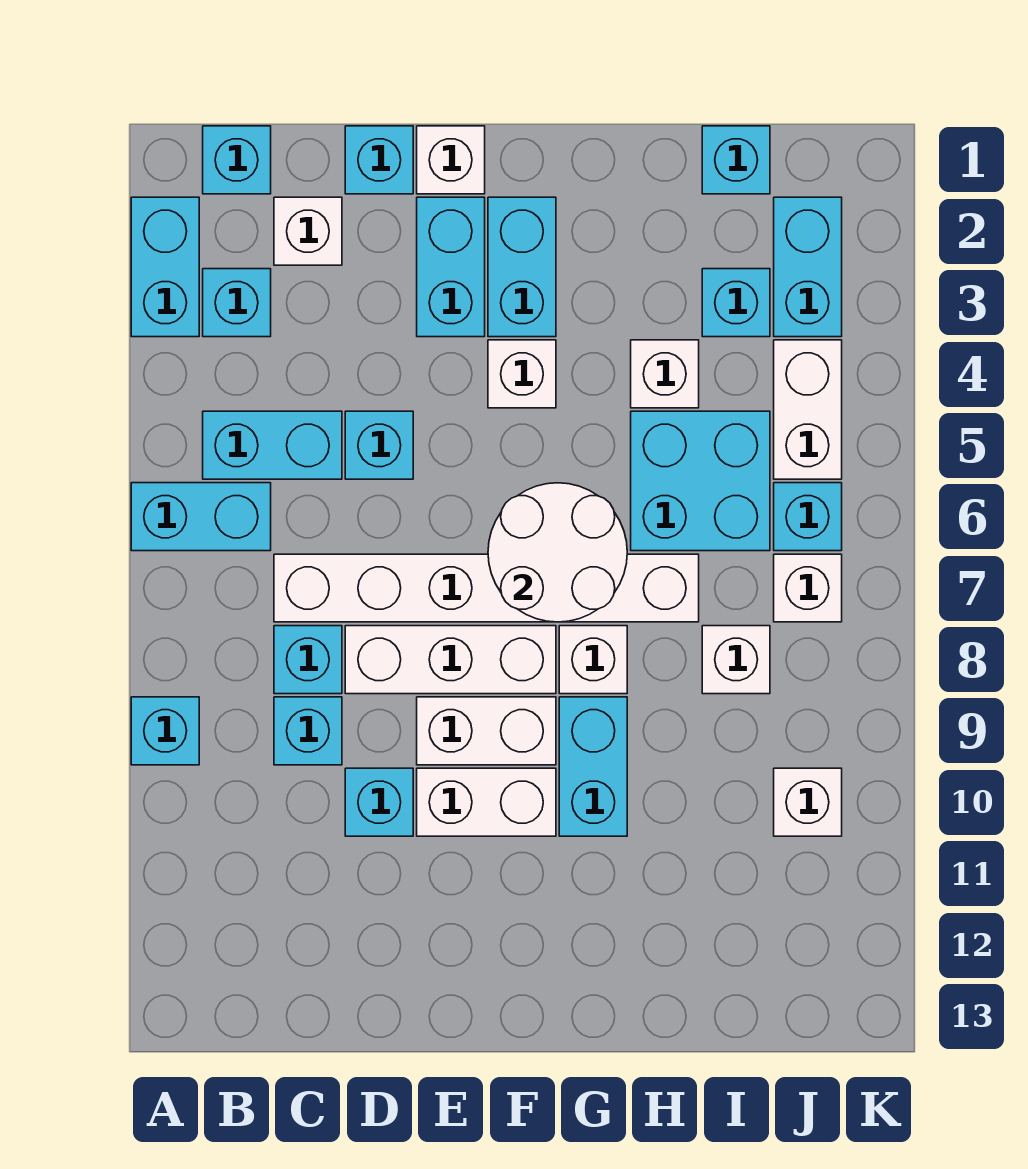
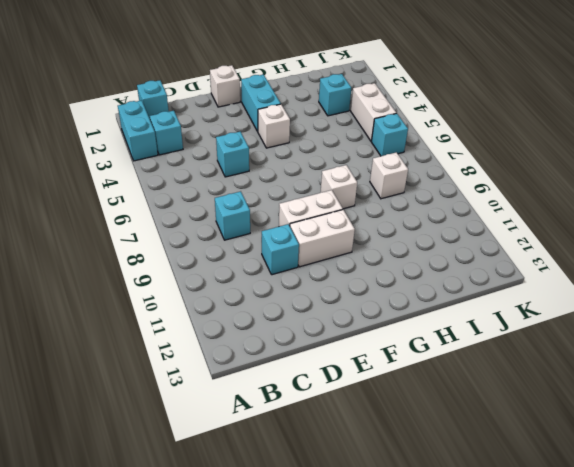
none -> cyan brick A6:B6 level 1
none -> cyan brick A9 level 1
none -> cyan brick B5:C5 level 1
none -> white brick C2 level 1

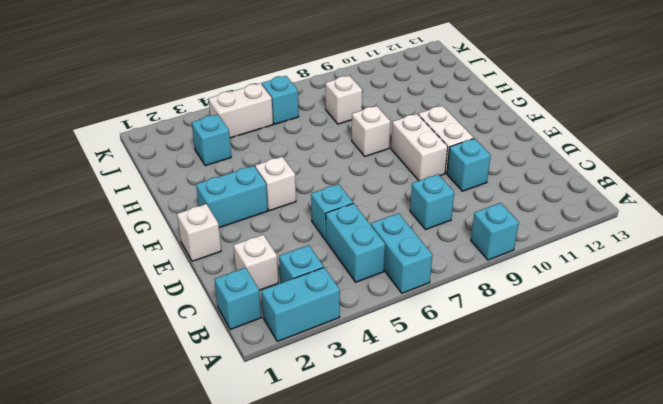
none -> white brick C7:H7 level 1
none -> cyan brick C9 level 1
none -> cyan brick D1 level 1
none -> white brick D8:F8 level 1

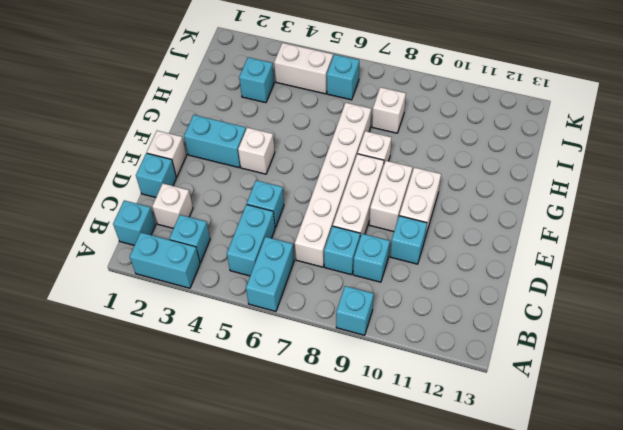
none -> cyan brick E2:E3 level 1
none -> cyan brick G9:G10 level 1
none -> white brick H4 level 1
none -> cyan brick H5:I6 level 1

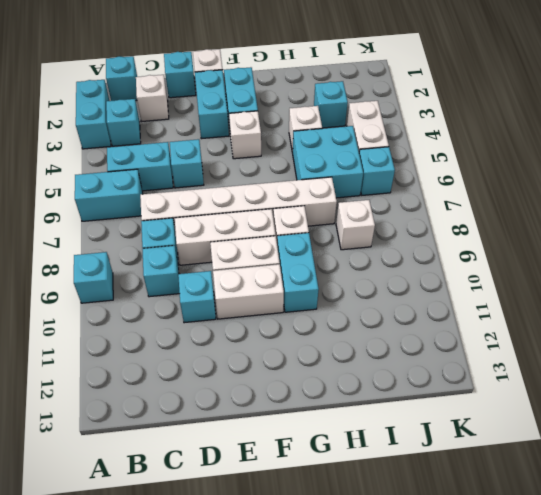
none -> cyan brick I1 level 1
none -> cyan brick J2:J3 level 1
none -> white brick J7 level 1
none -> white brick J10 level 1

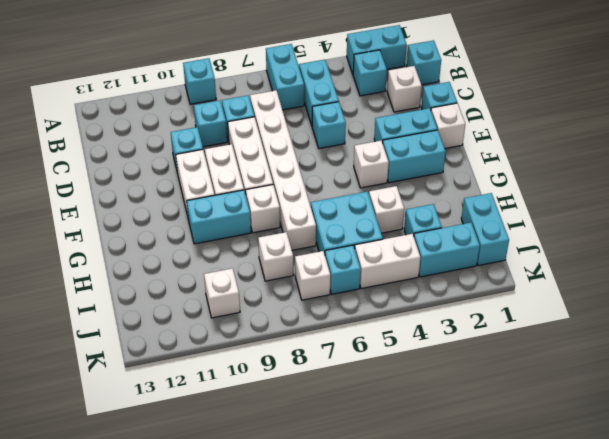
cyan brick I1:J1 level 1 -> cyan brick I1 level 1
none -> white round brick F6:G7 level 2

